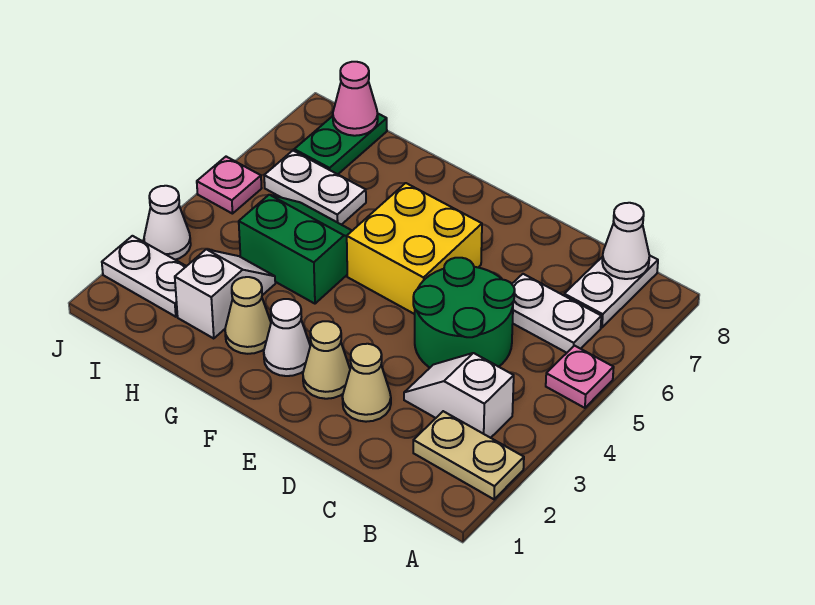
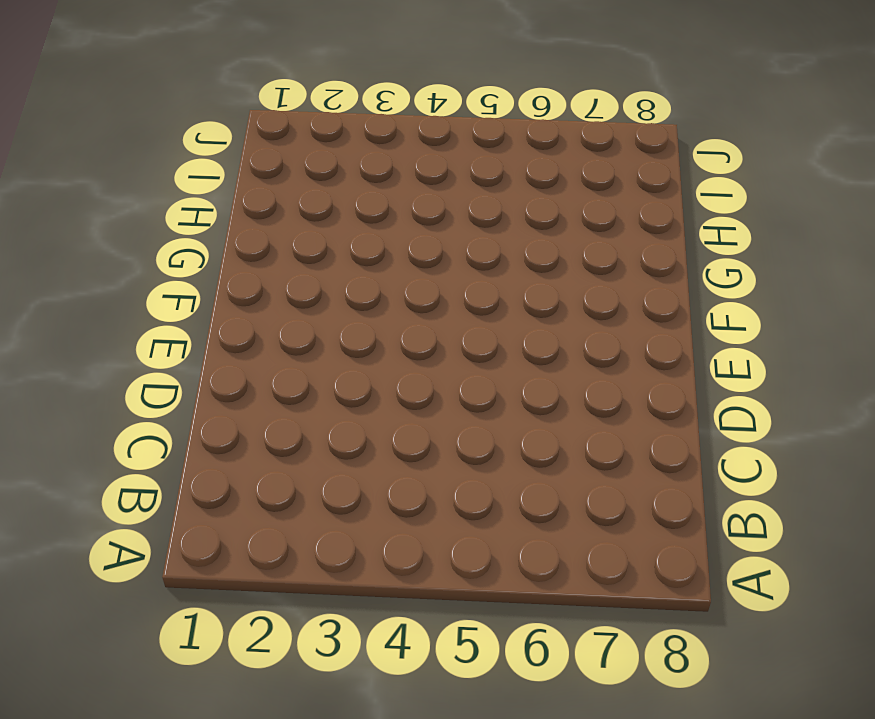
none -> tan plate A2:B2 level 1
none -> pink plate A5 level 1
none -> white slope B3:C3 level 1 top B

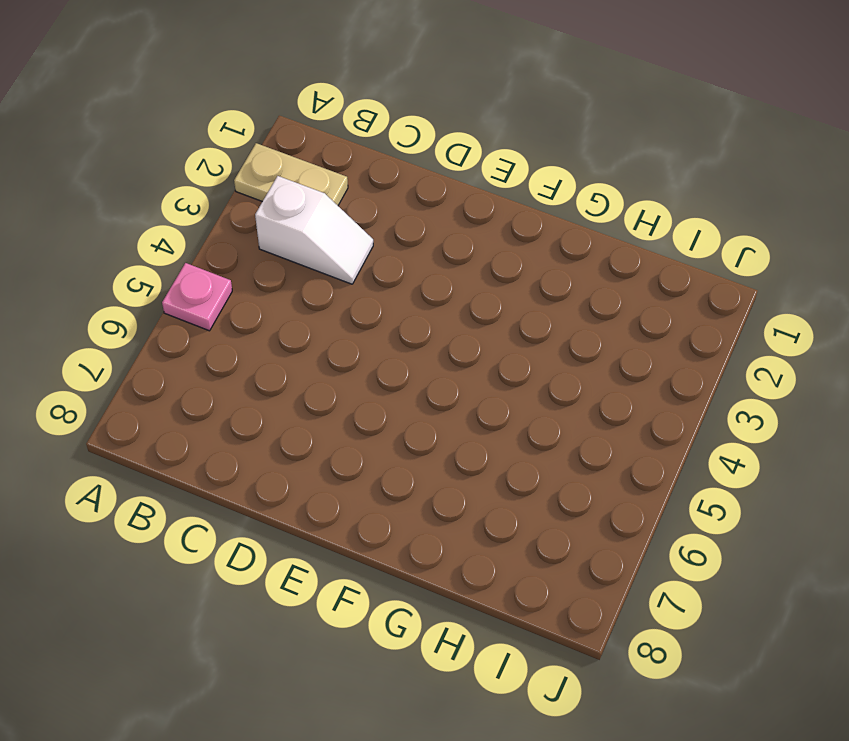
none -> white plate B6:C6 level 1
none -> white plate B7:B8 level 1
none -> green round brick C4:D5 level 1

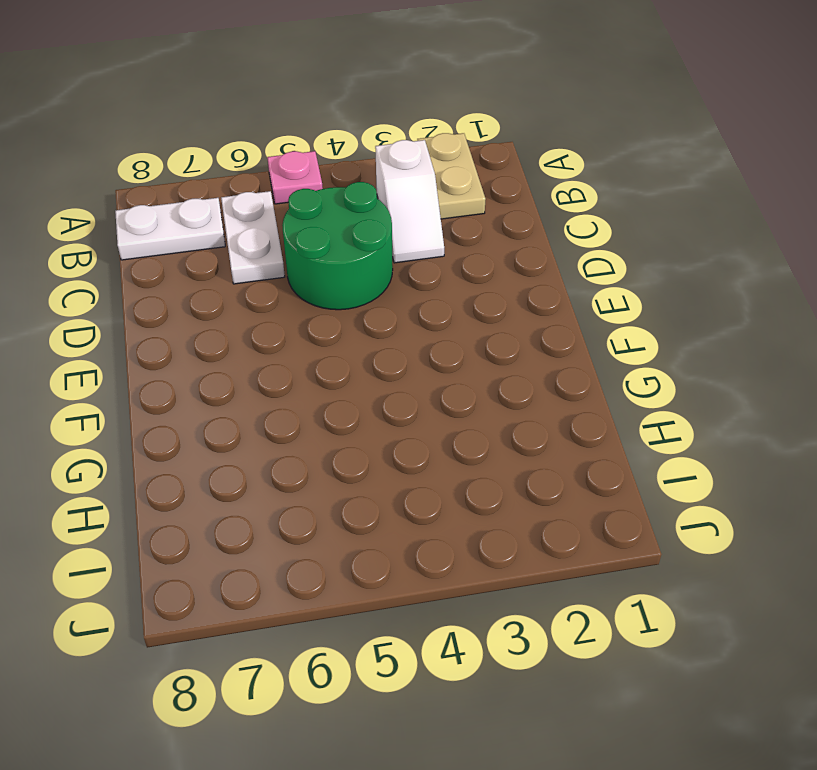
none -> tan cone D2 level 1
none -> tan cone E2 level 1
none -> yellow brick E5:F6 level 1

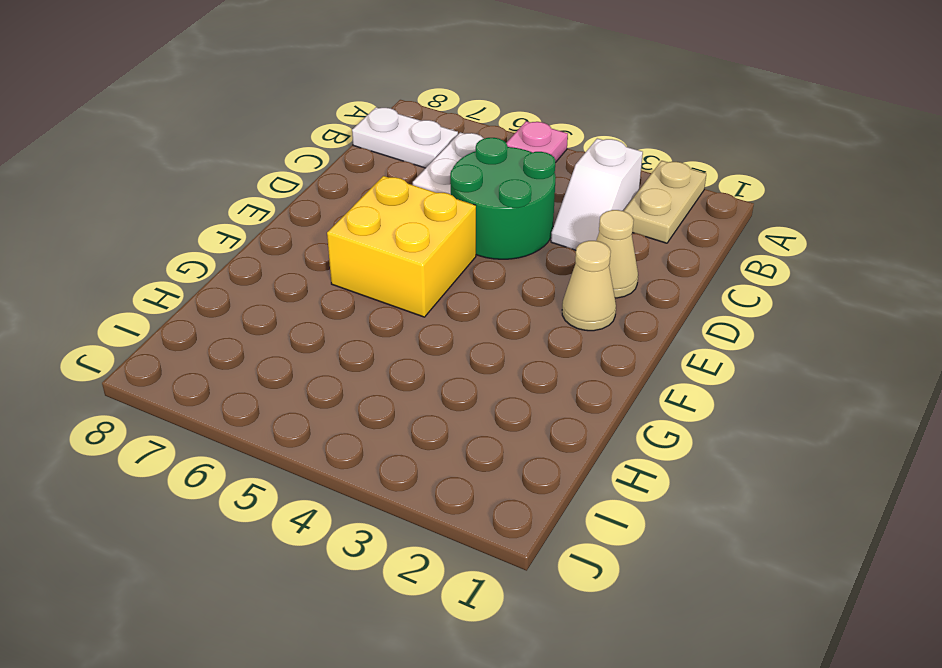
none -> white cone F2 level 1
none -> tan cone G2 level 1
none -> green slope G4:H5 level 1 top 4

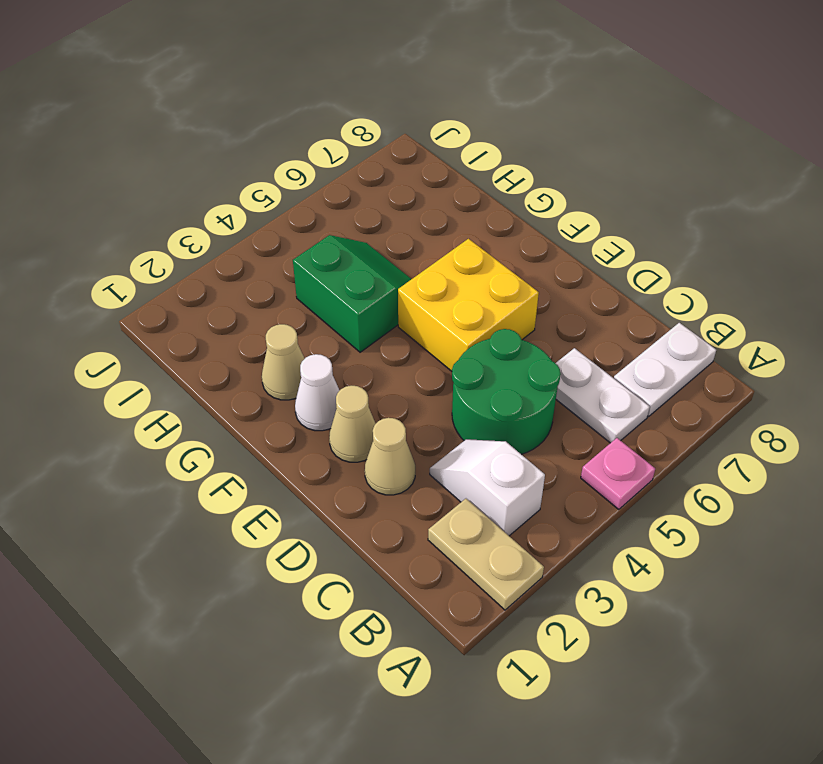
none -> white slope H2:H3 level 1 top 2
none -> white plate H6:I6 level 1
none -> white plate I2:J2 level 1

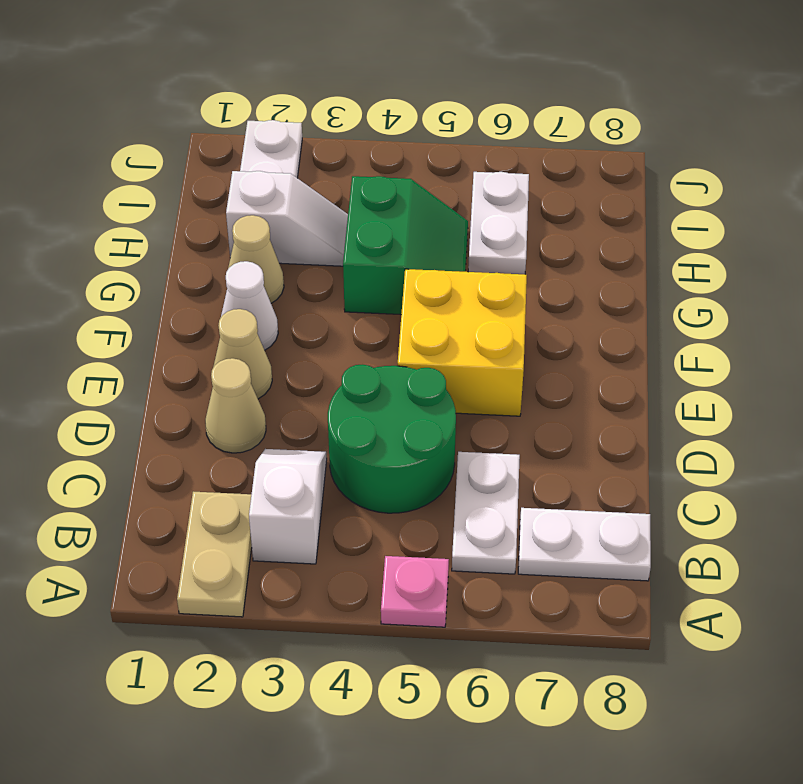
none -> green plate I7:I8 level 1
none -> white cone J3 level 1
none -> pink plate J5 level 1

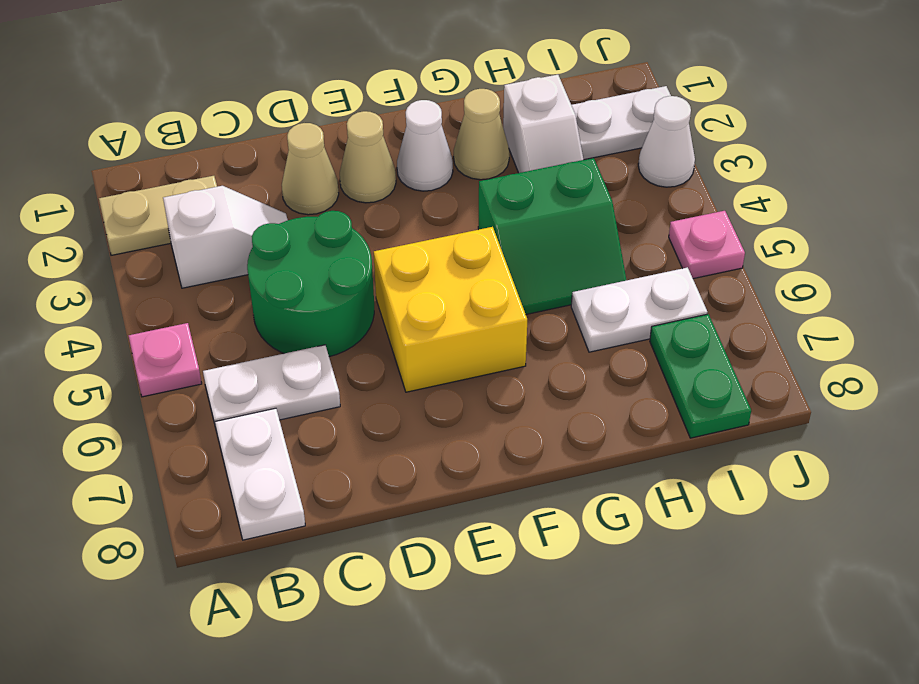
none -> white cone B8 level 2
none -> pink cone I8 level 2

